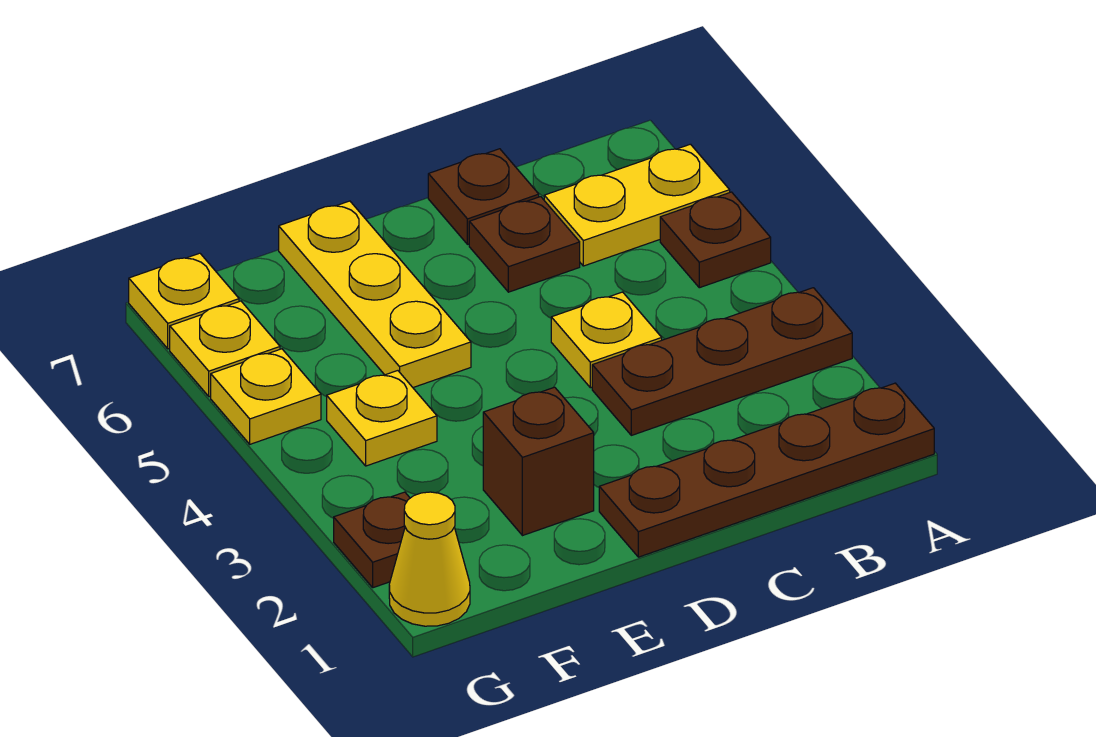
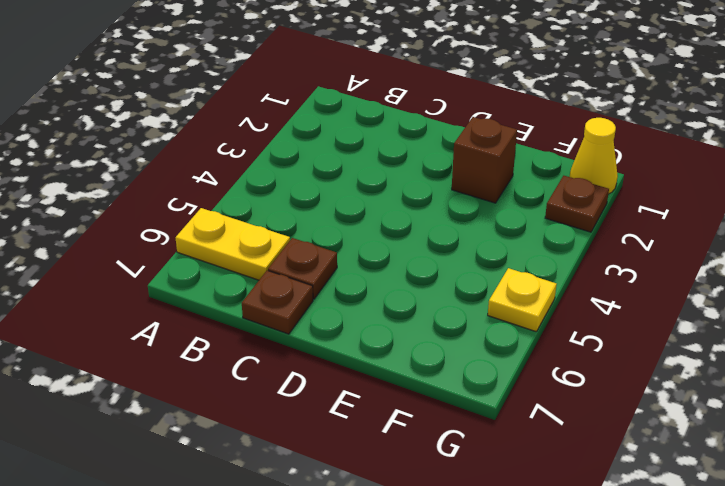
none -> brown plate A1:D1 level 1
none -> brown plate A3:C3 level 1
none -> brown plate A5 level 1

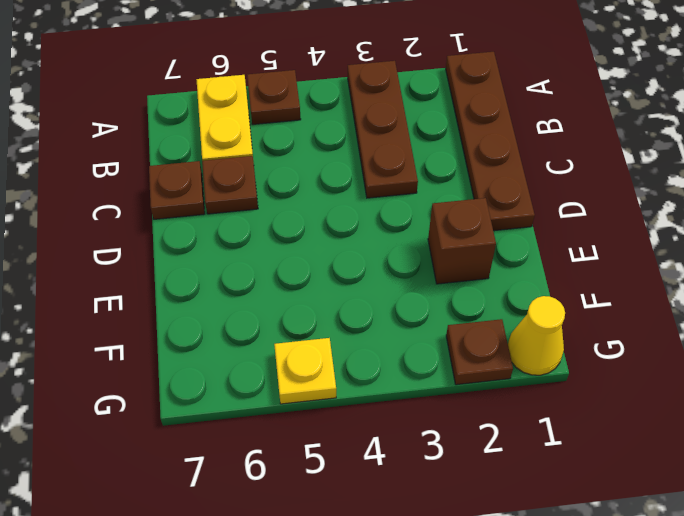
none -> yellow plate C4 level 1
none -> yellow plate E5:E7 level 1
none -> yellow plate F4 level 1

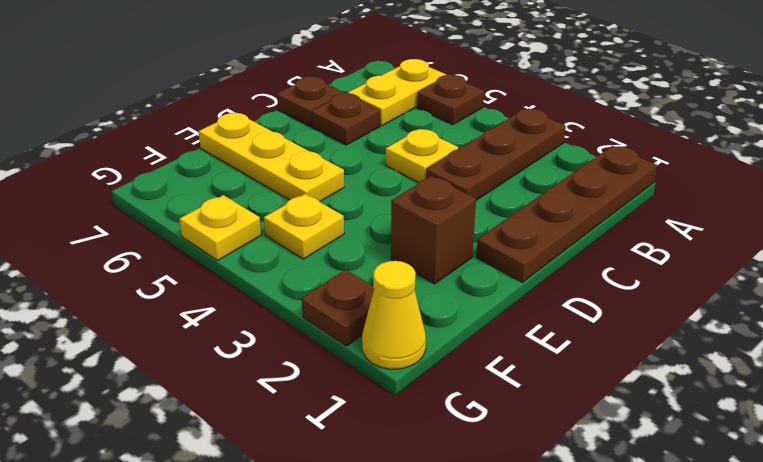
none -> yellow plate G6 level 1
none -> yellow plate G7 level 1

